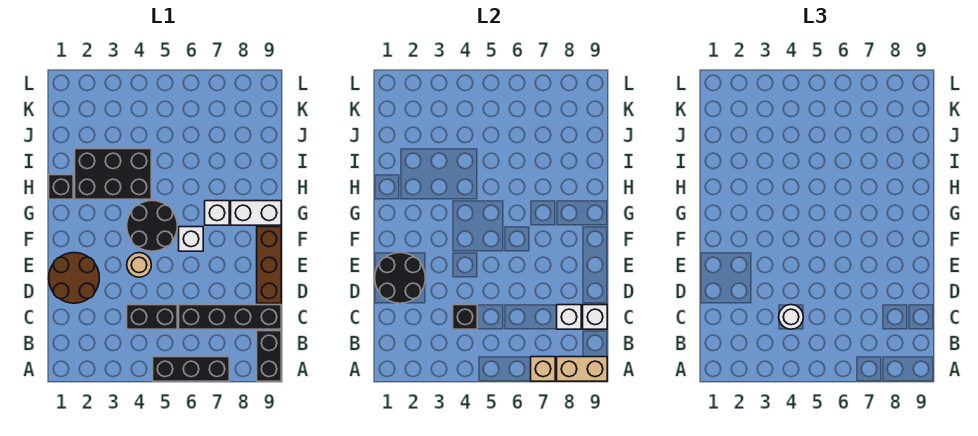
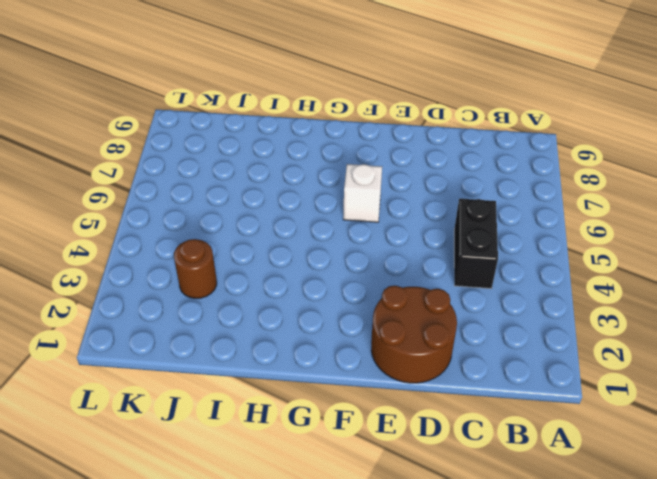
brown round brick J3 level 1 -> none
none -> black brick A5:A7 level 1
none -> black brick A9:B9 level 1
none -> black brick C6:C9 level 1

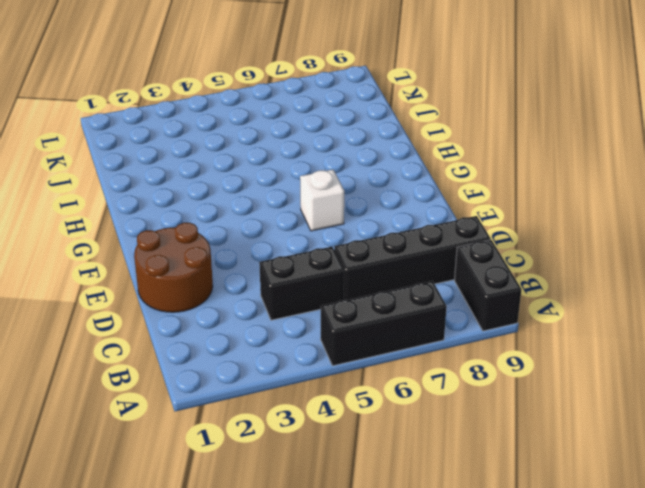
none -> brown brick D9:F9 level 1
none -> tan round brick E4 level 1
none -> black round brick F4:G5 level 1

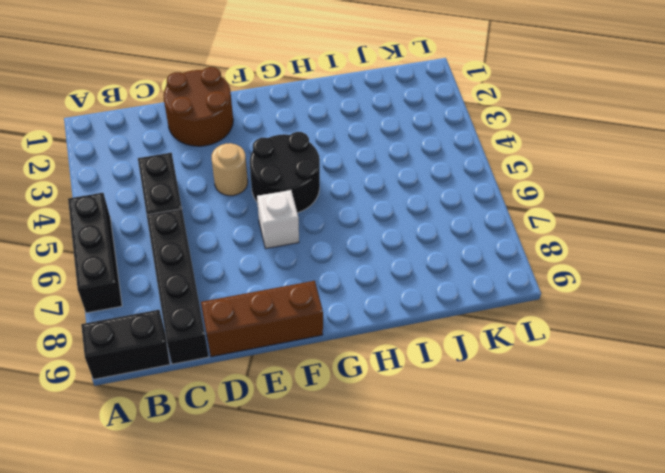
none -> white brick G7 level 1
none -> white brick G8:G9 level 1
none -> black brick H1 level 1

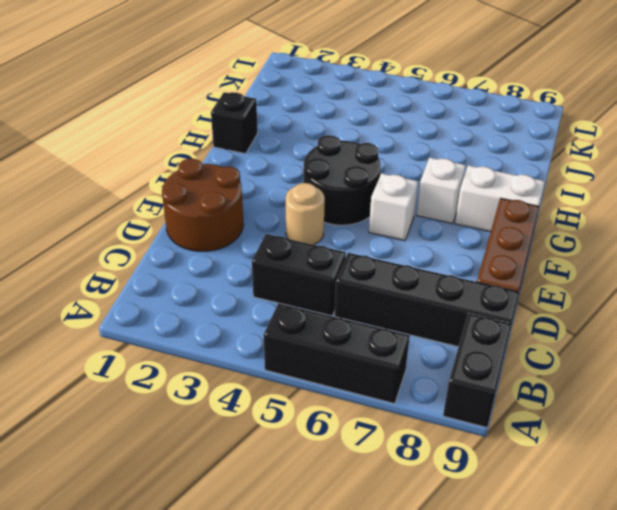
none -> black brick H2:I4 level 1
none -> tan brick A7 level 2
none -> tan brick A8:A9 level 2

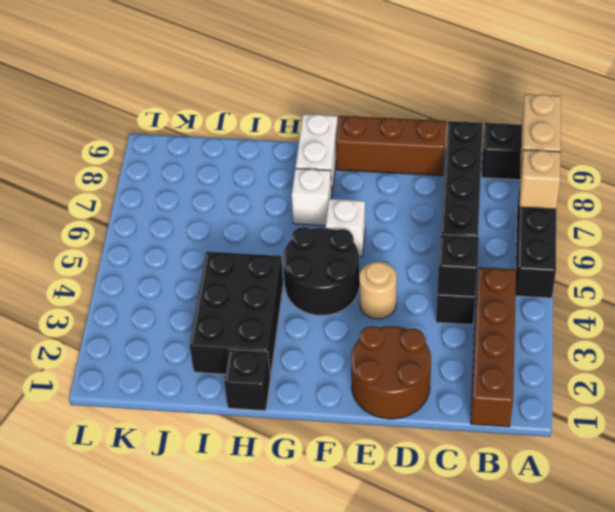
brown brick B1:B4 level 1 -> none
none -> white brick C8 level 2
none -> white brick C9 level 2
none -> black round brick D1:E2 level 2

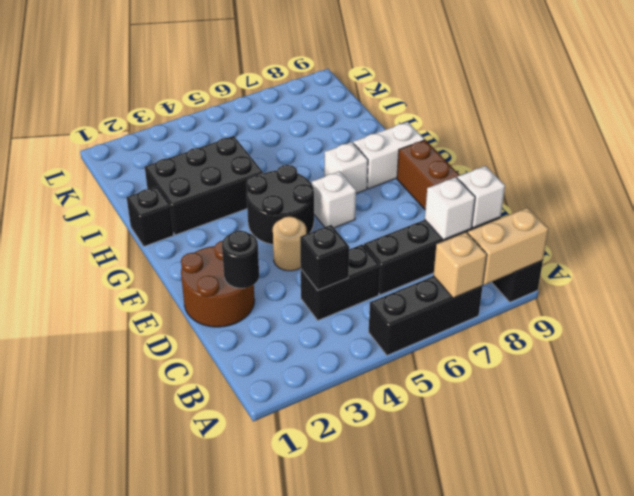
black round brick D2 level 2 -> black round brick D1:E2 level 2
none -> white round brick C4 level 3

